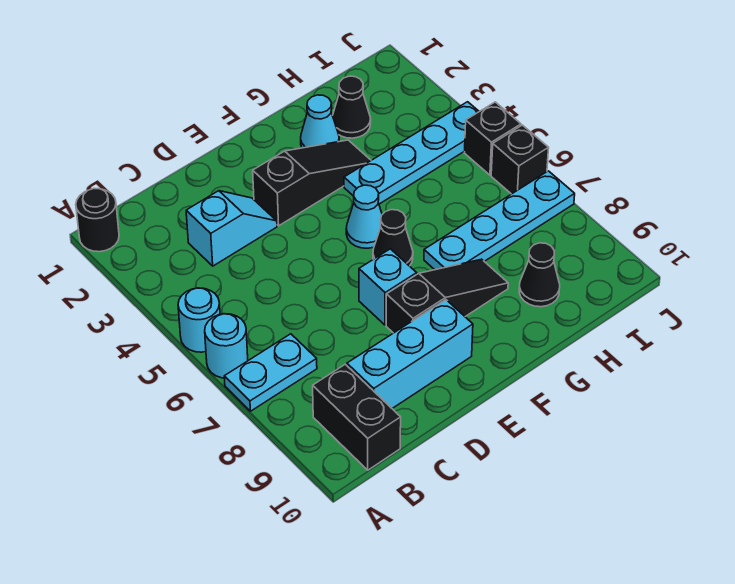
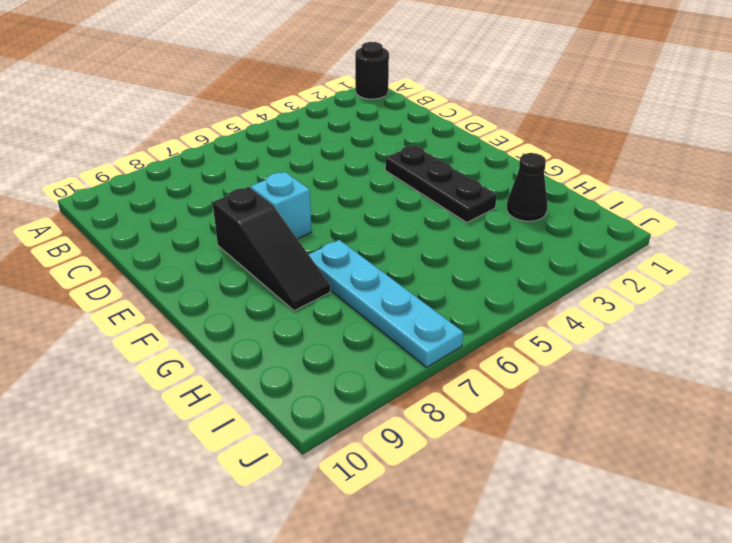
black plate E3:G3 level 1 -> black slope E3:G3 level 1 top E
none -> cyan round brick A5 level 1
none -> cyan round brick A6 level 1
none -> cyan plate A7:B7 level 1

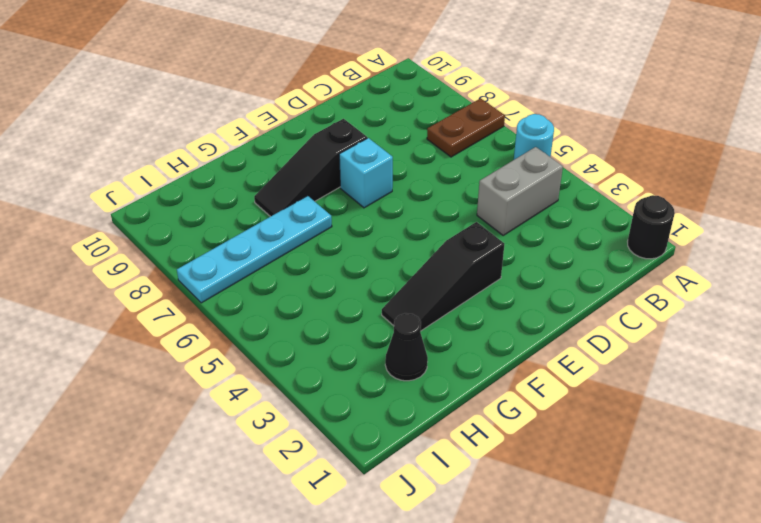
brown plate A7:B7 level 1 -> cyan plate A7:B7 level 1
grey brick B4:C4 level 1 -> none
none -> cyan round brick A6 level 1
none -> black brick B9:B10 level 1
none -> cyan slope C3:D3 level 1 top C

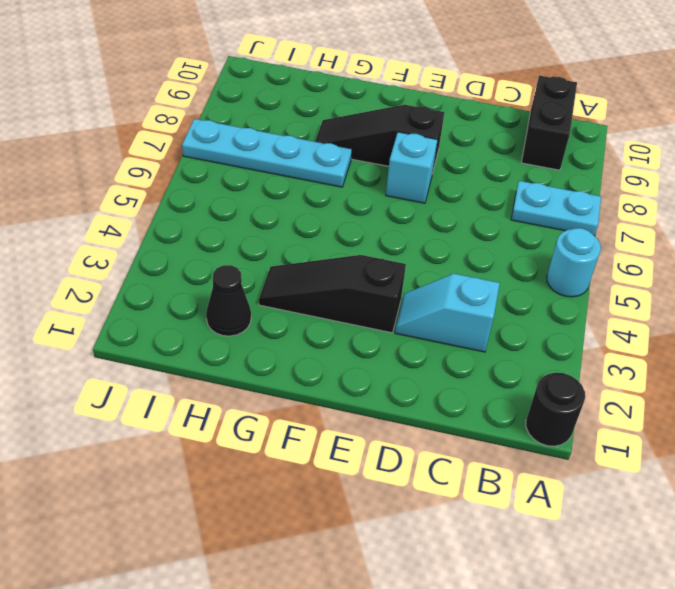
none -> cyan round brick A6 level 1
none -> cyan brick C9:E9 level 1
none -> cyan cone F5 level 1

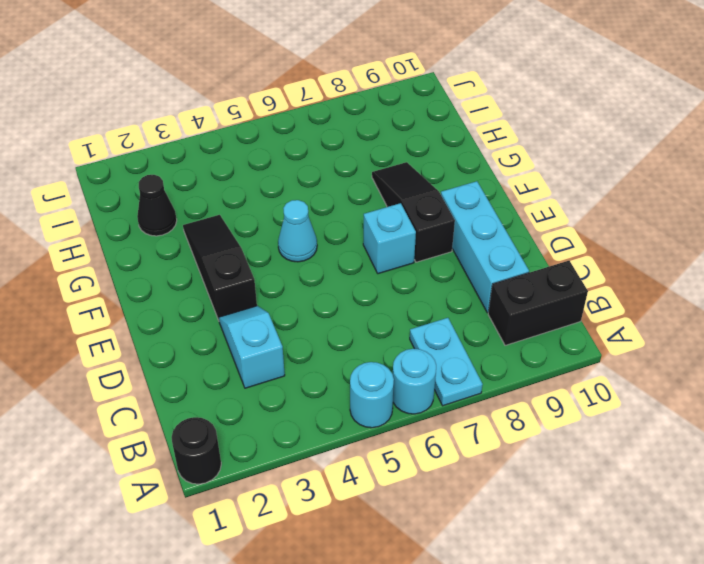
none -> black cone F6 level 1
none -> cyan cone G2 level 1
none -> cyan plate G4:J4 level 1

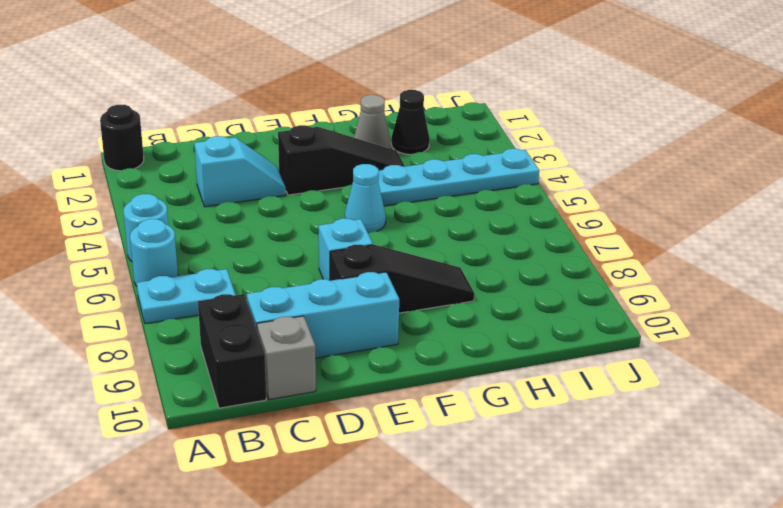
grey brick C10 level 1 -> none
grey cone G2 level 1 -> cyan cone G2 level 1
none -> black cone F6 level 1
none -> cyan plate G7:J7 level 1
none -> black cone H9 level 1

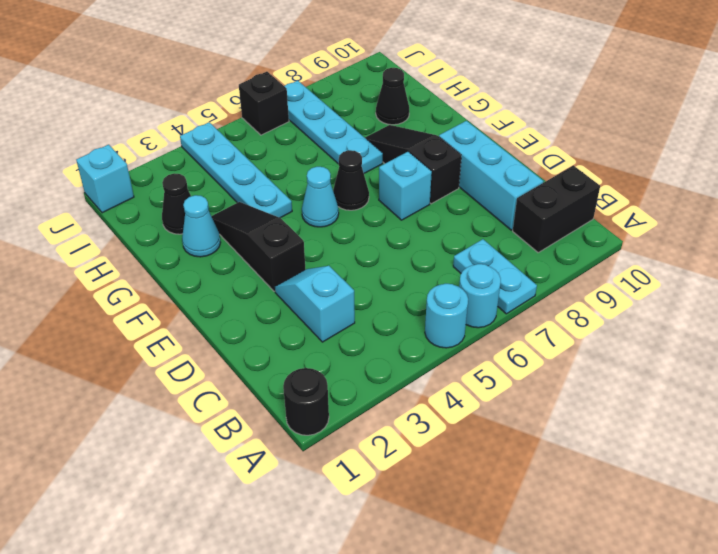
cyan brick J1 level 1 -> none
none -> black brick J5 level 1

